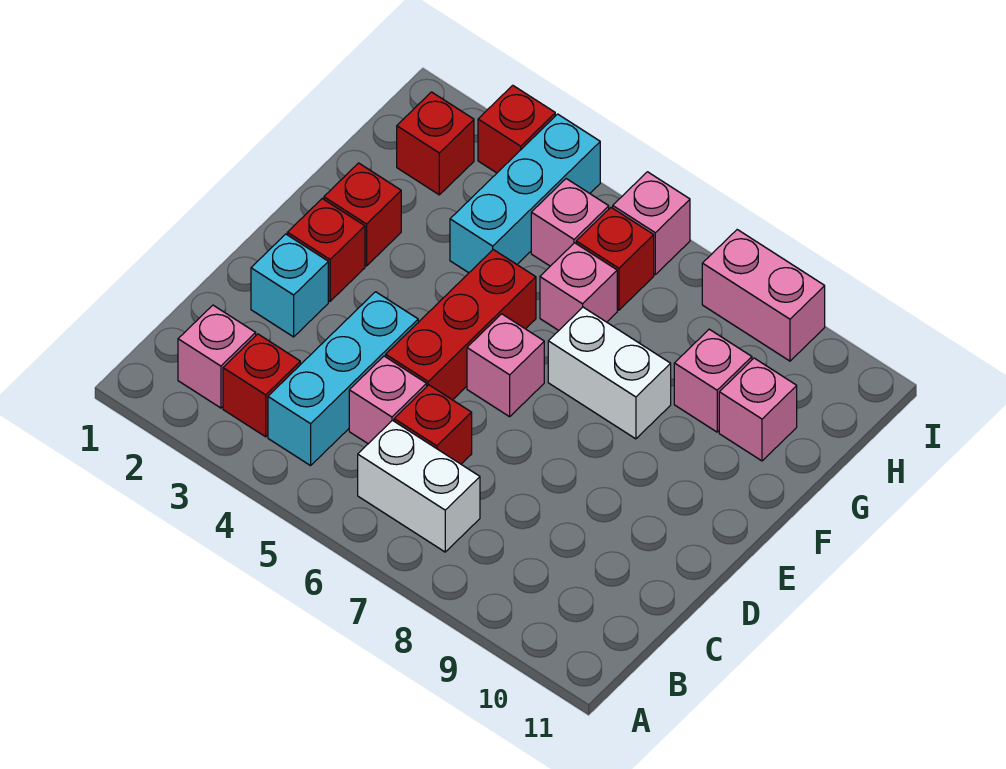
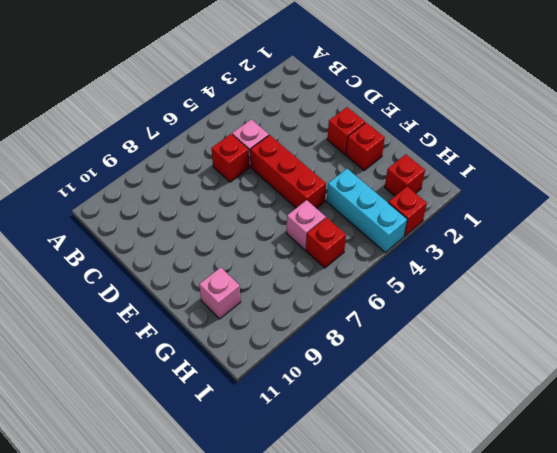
none -> pink brick B2 level 1
none -> red brick B3 level 1
none -> cyan brick B4:D4 level 1

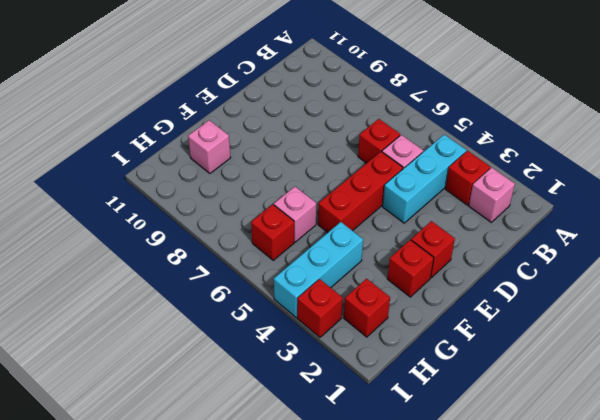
none -> white brick B6:B7 level 1
none -> cyan brick D2 level 1
none -> pink brick E6 level 1

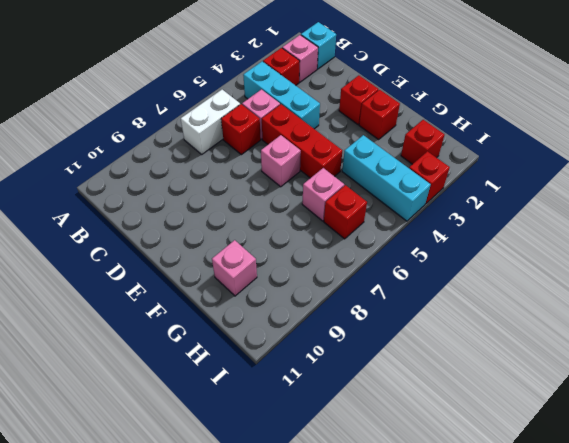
cyan brick B1 level 1 -> cyan brick D2 level 1
none -> white brick F7:F8 level 1
none -> pink brick G9 level 1
none -> pink brick H5 level 1

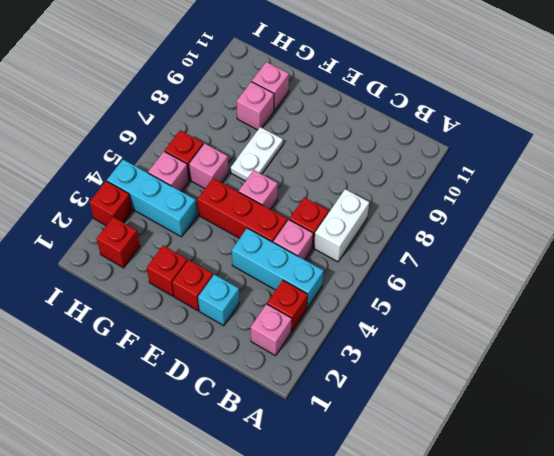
white plate F7:F8 level 1 -> white brick F7:F8 level 1
none -> pink brick I6 level 1
none -> pink brick I8:I9 level 1

